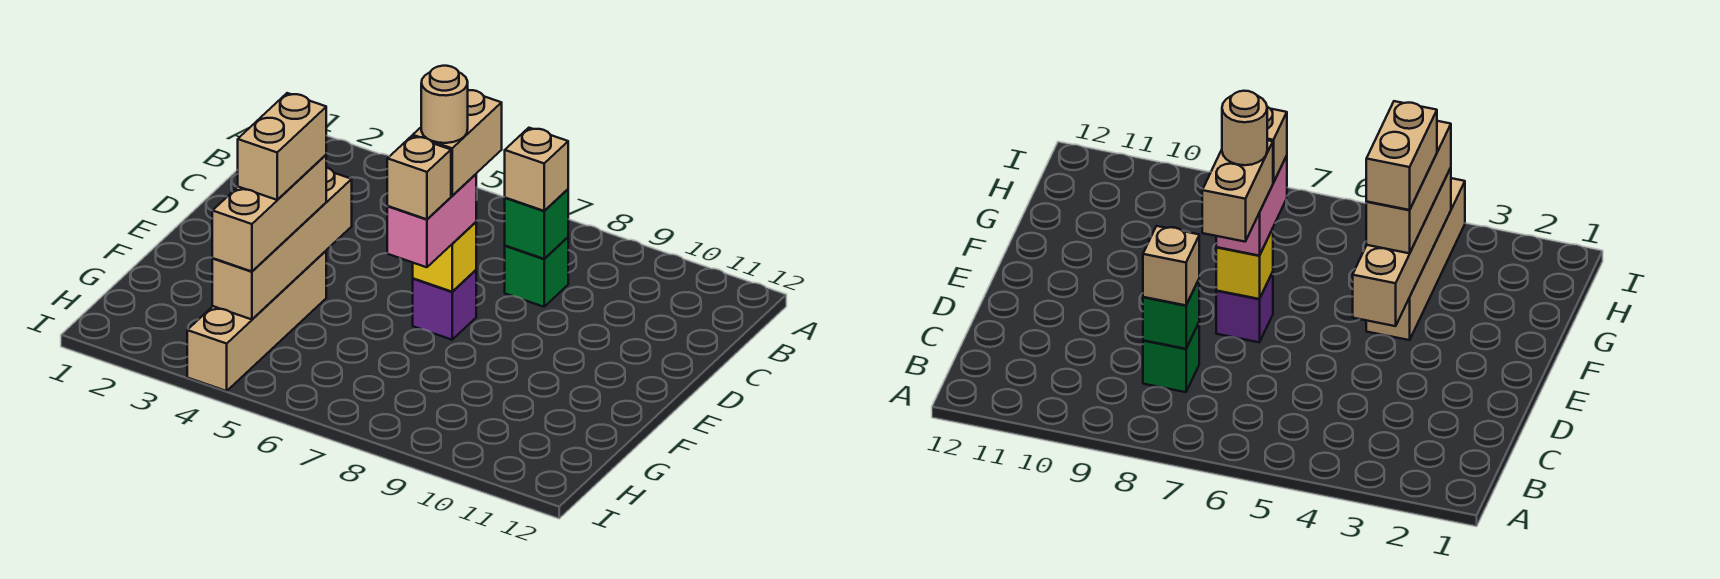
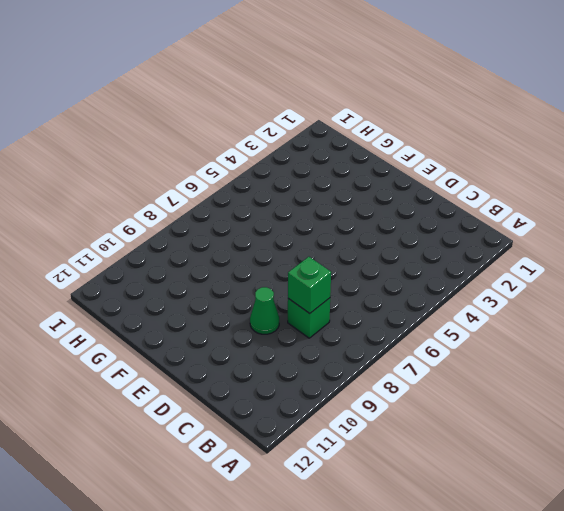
green cone D9 level 1 -> none
none -> purple brick E7 level 1
none -> tan brick F4:I4 level 1
none -> tan brick E4:H4 level 2

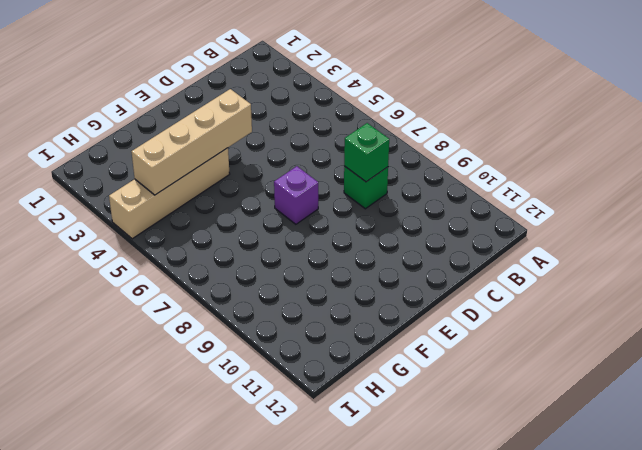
none -> yellow brick E7 level 2
none -> tan brick C8 level 3
none -> pink brick E7:F7 level 3

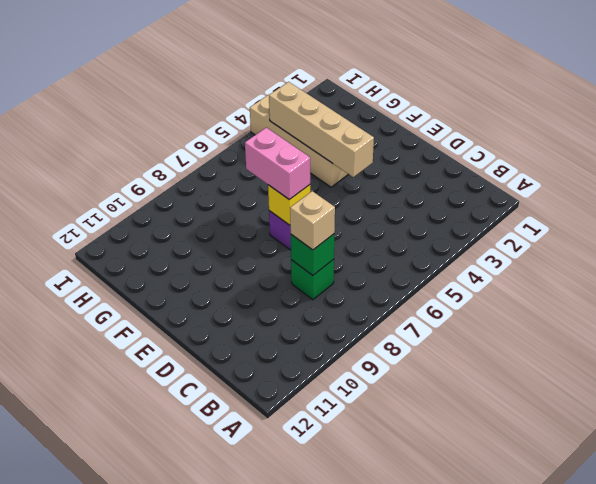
none -> tan brick F4:H4 level 3
none -> tan brick D7:E7 level 4
none -> tan brick F4:G4 level 4

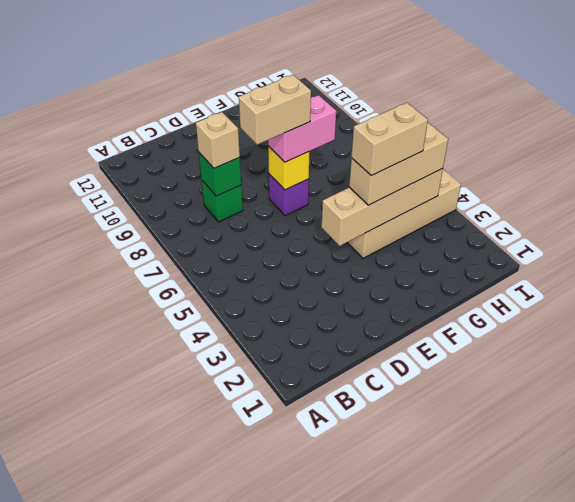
none -> tan brick F7 level 4
none -> tan round brick E7 level 5

